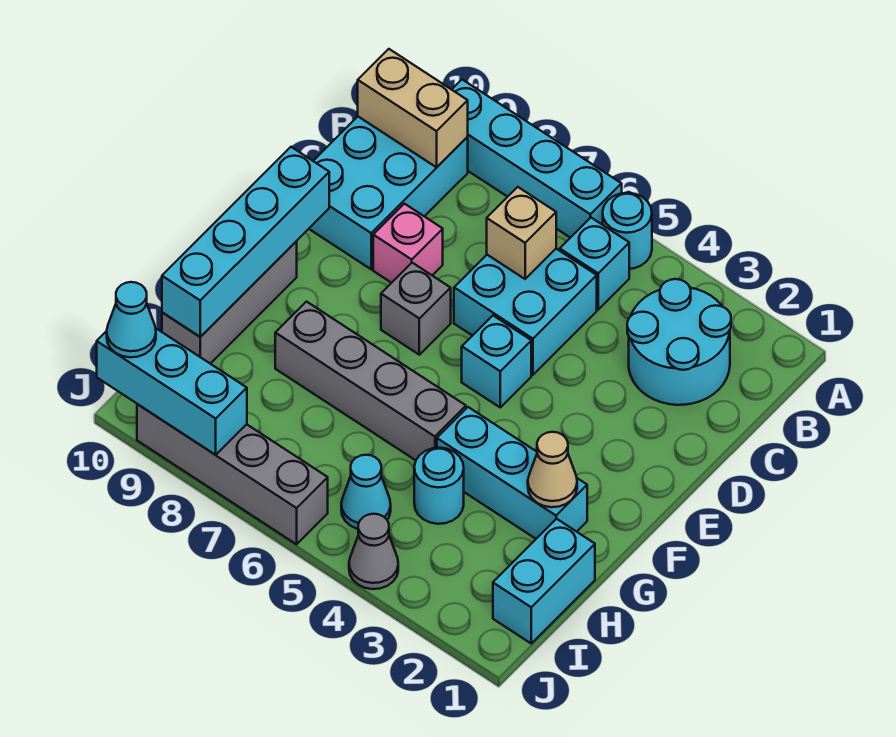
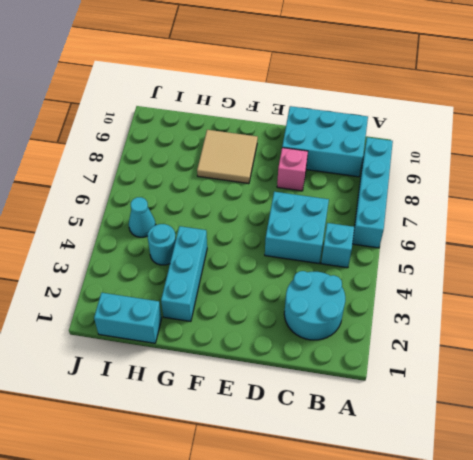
tan tile F8:G9 level 1 -> grey brick G5:G8 level 1
none -> cyan round brick A5 level 1
none -> cyan brick E5 level 1
none -> grey brick E7 level 1

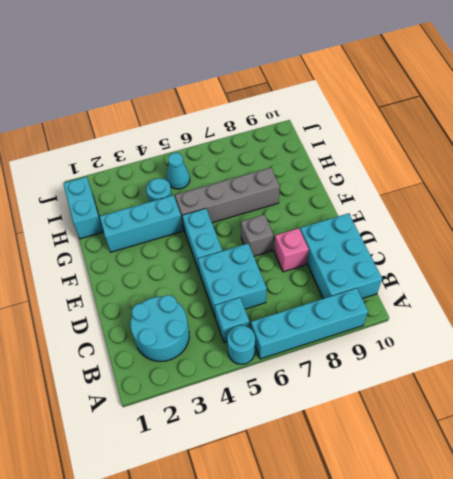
cyan brick E5:F5 level 1 -> cyan brick E5 level 1
none -> grey brick F10:H10 level 1
none -> grey cone J4 level 1
none -> grey brick J6:J9 level 1

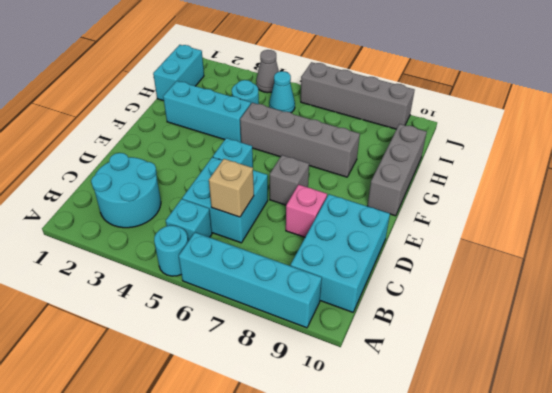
none -> tan brick B9:B10 level 2
none -> cyan brick E10:H10 level 2
none -> tan cone G2 level 2

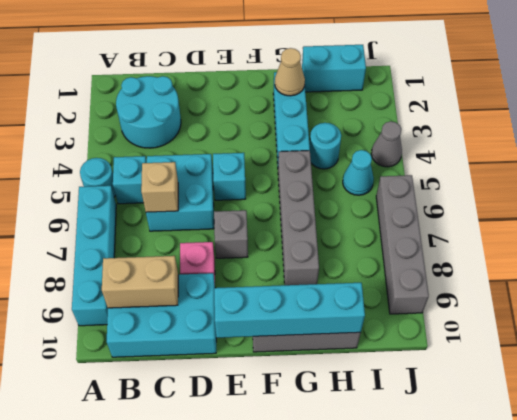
tan brick B9:C9 level 2 -> tan brick B9:B10 level 2
none -> cyan brick J8:J10 level 2
none -> cyan cone J10 level 3

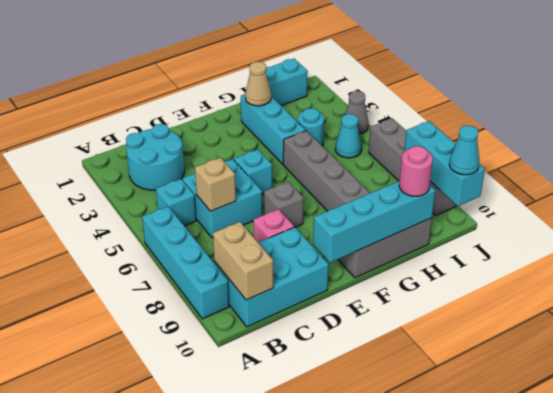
pink round brick H10 level 3 -> none
none -> cyan round brick A5 level 1

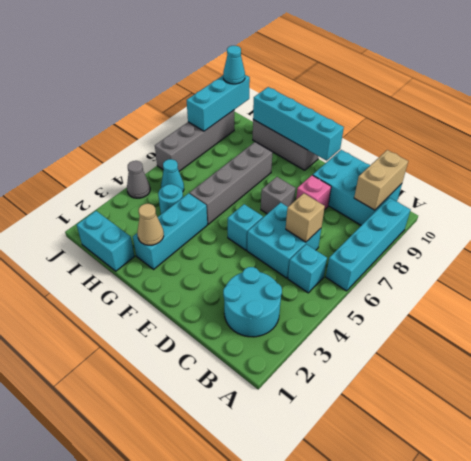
none -> cyan round brick A5 level 1

